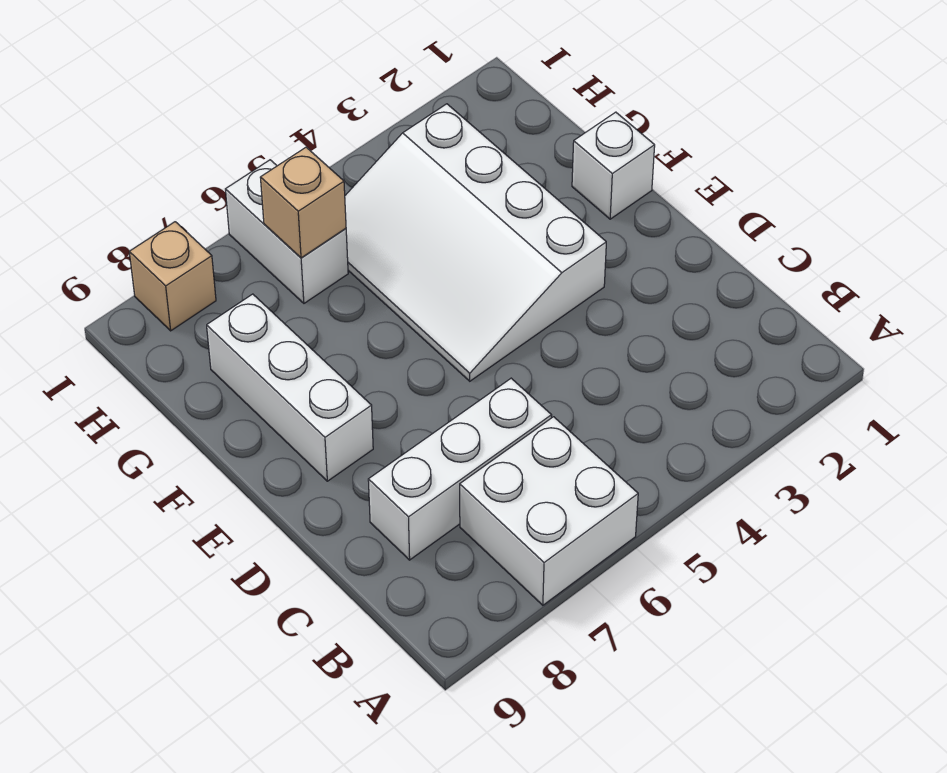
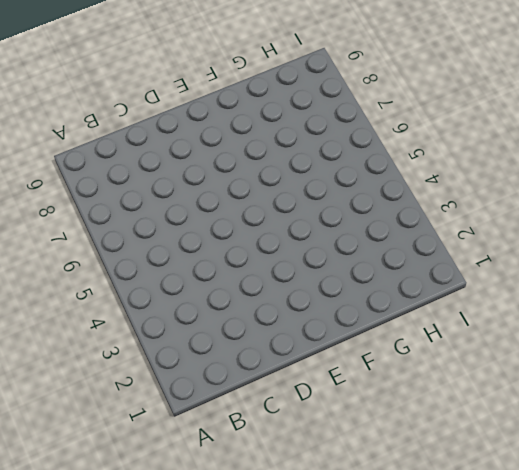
none -> white brick A6:B7 level 1
none -> white brick C6:C8 level 1

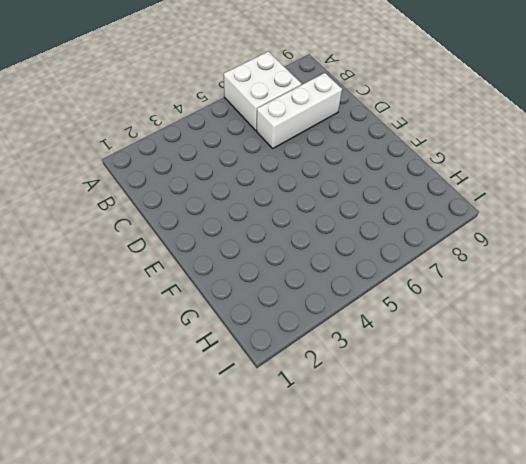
none -> white slope E3:H5 level 1 top 3
none -> white brick E8:G8 level 1

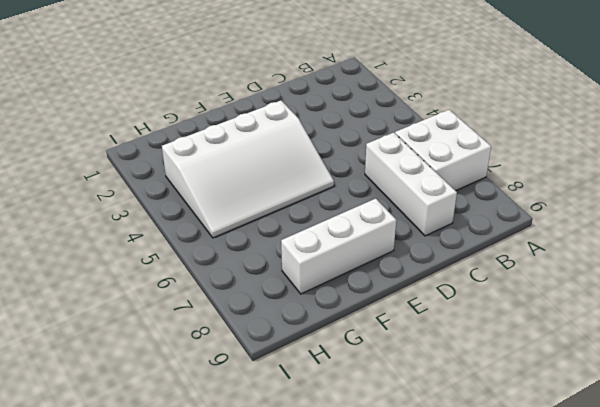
none -> white brick F1 level 1
none -> white brick H6:I6 level 1

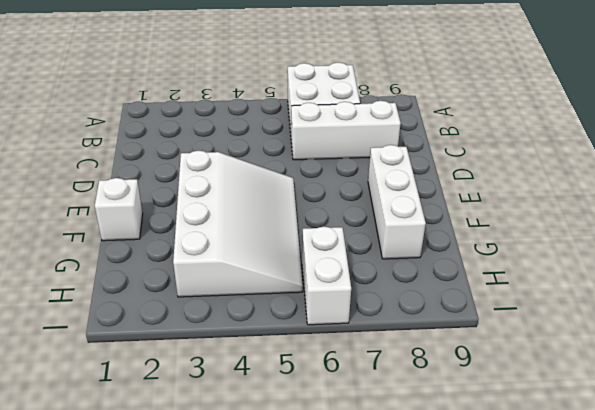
none -> tan brick I8 level 1
none -> tan brick H6 level 2

